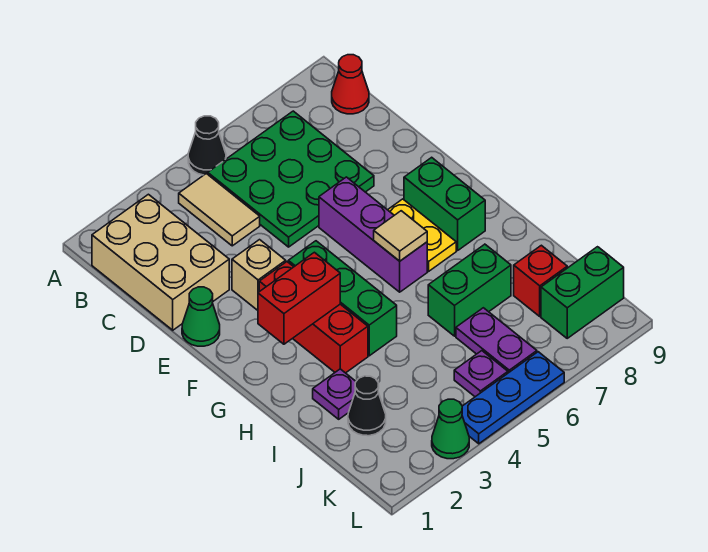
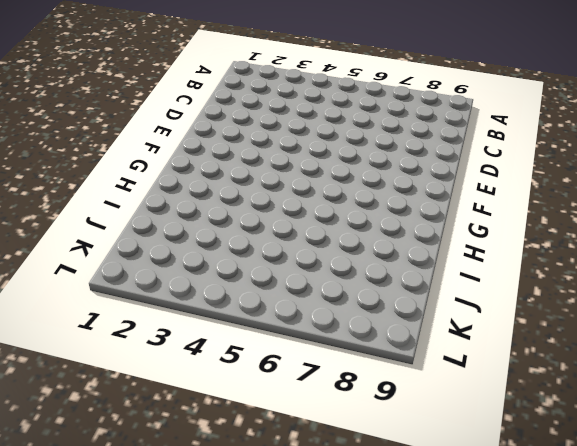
none -> black cone A5 level 1
none -> tan brick B1:D2 level 1
none -> tan tile B4:C4 level 1

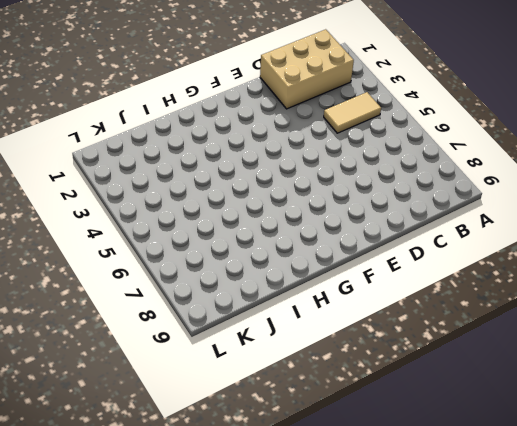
none -> black cone A5 level 1
none -> green plate B5:D7 level 1
none -> red cone B9 level 1

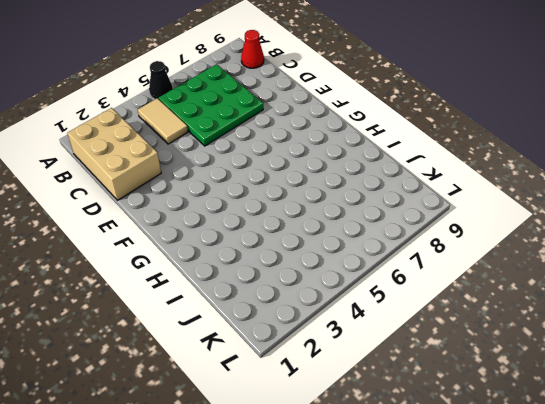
none -> green cone E1 level 1
none -> tan brick E3 level 1
none -> purple brick E6:G6 level 1

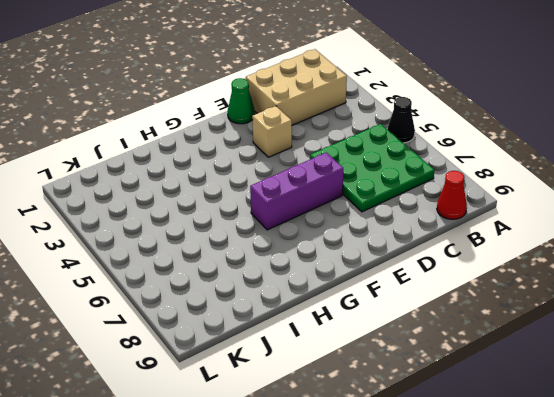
none -> tan tile B4:C4 level 1
none -> red brick F3:H3 level 1
none -> green brick F4:H4 level 1

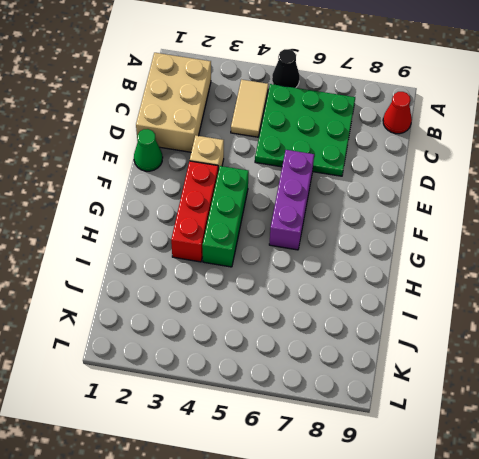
none -> yellow plate F7:G7 level 1
none -> green brick F8:G8 level 1
none -> purple plate I2 level 1

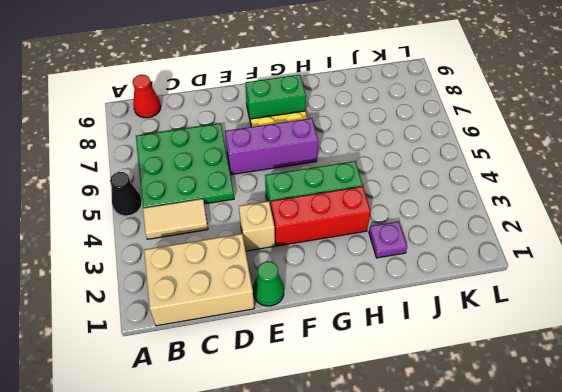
none -> green brick I6:I7 level 1
none -> black cone J2 level 1
none -> purple plate J6:K6 level 1

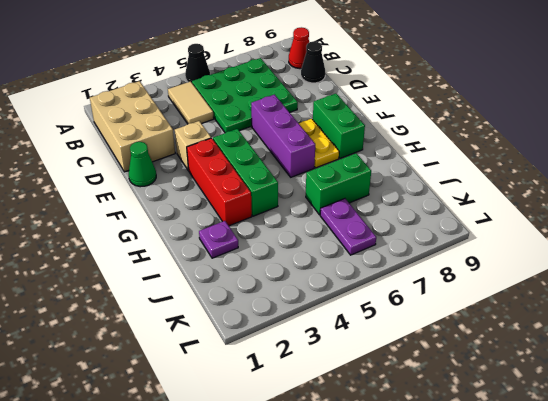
black cone C9 level 1 -> black cone J2 level 1
none -> red brick J8 level 1
none -> purple plate K5 level 1
none -> green brick K8:K9 level 1

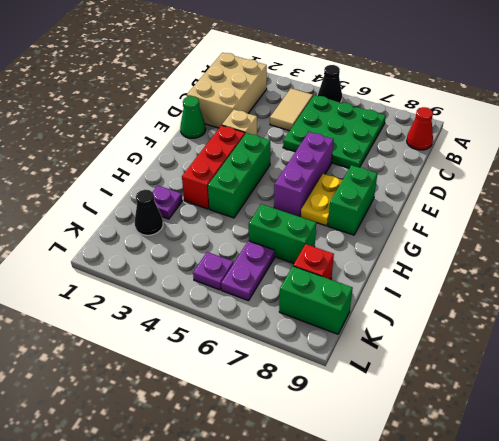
none -> green cone L3 level 1
none -> blue plate L4:L6 level 1
none -> red brick G2:G3 level 2

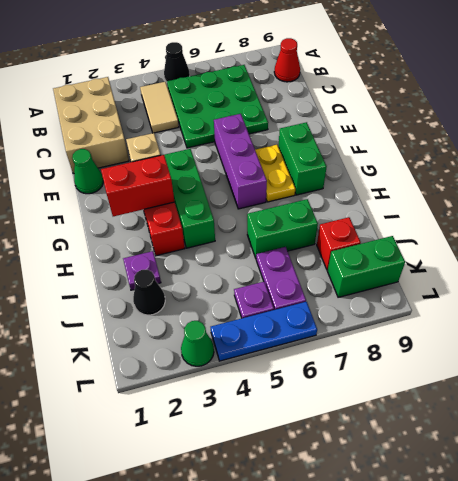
none -> tan tile G6 level 2

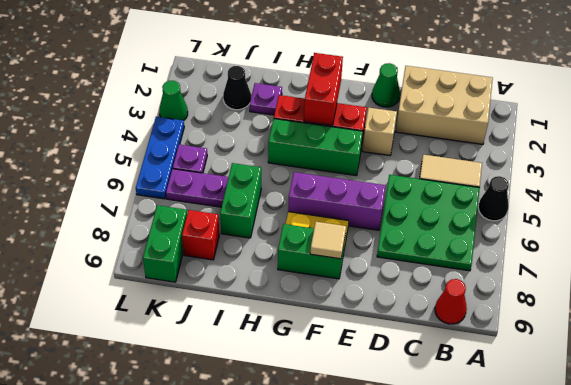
tan tile F8 level 2 -> tan tile G6 level 2

